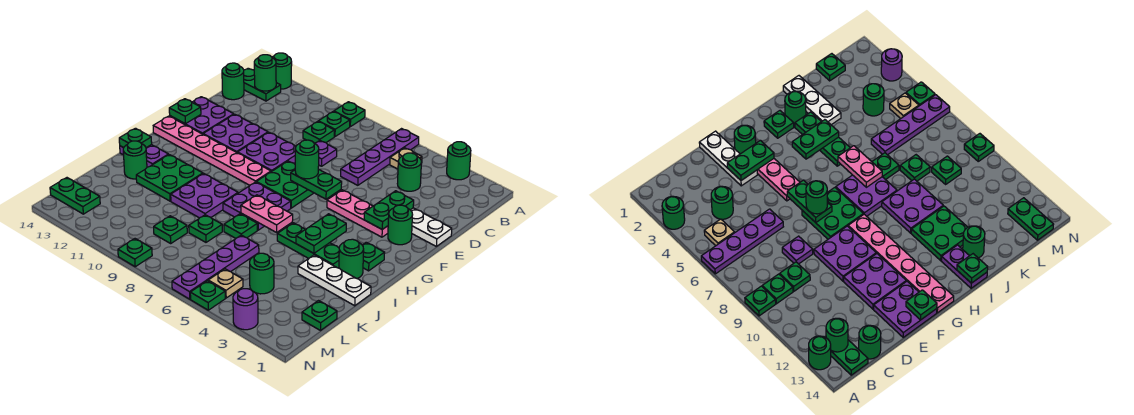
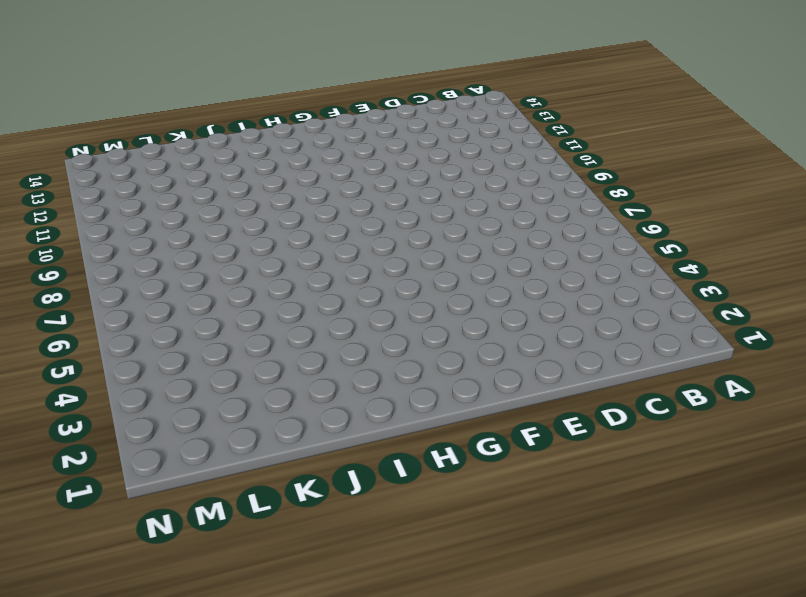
none -> green round brick A3 level 1
none -> purple plate A6:D6 level 1
none -> green plate A9 level 1
none -> green round brick A13 level 1

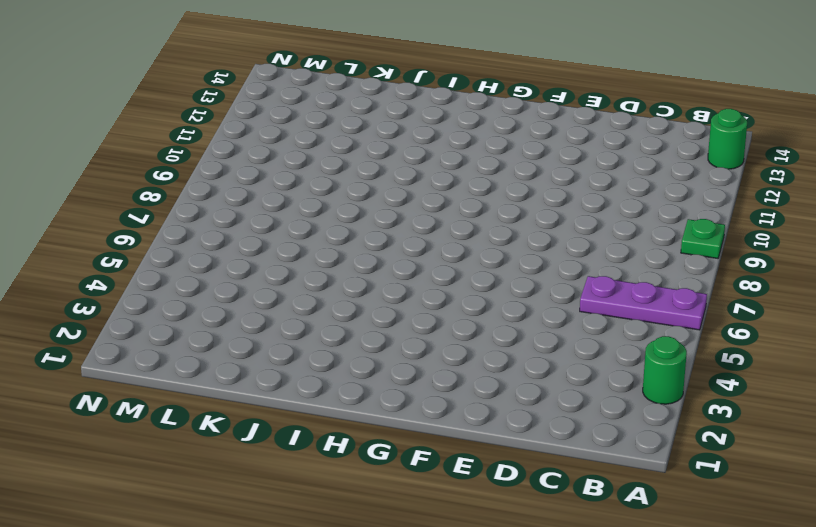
purple plate A6:C6 level 1 -> purple plate A6:D6 level 1
none -> tan plate B5 level 1
none -> green plate B9 level 1
none -> green plate B13:B14 level 1
none -> green round brick C4 level 1

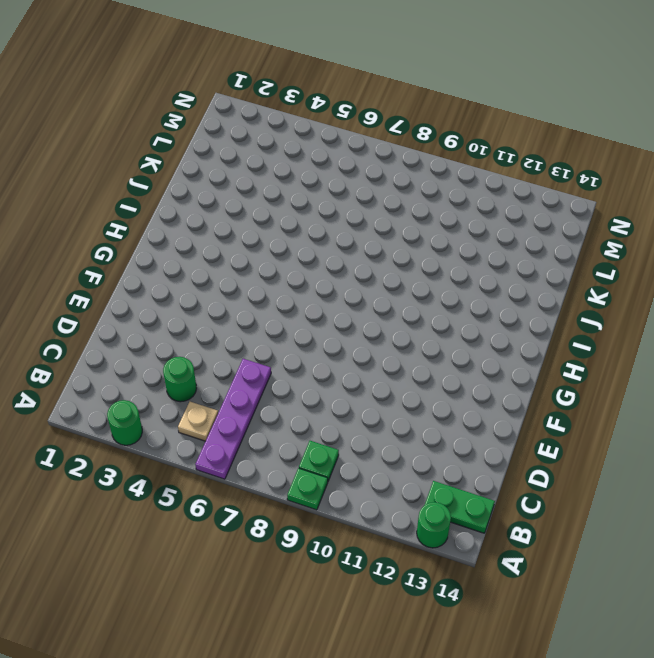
none -> green plate C9 level 1
none -> green round brick C14 level 1
none -> purple plate D8 level 1
none -> white plate E1:E3 level 1

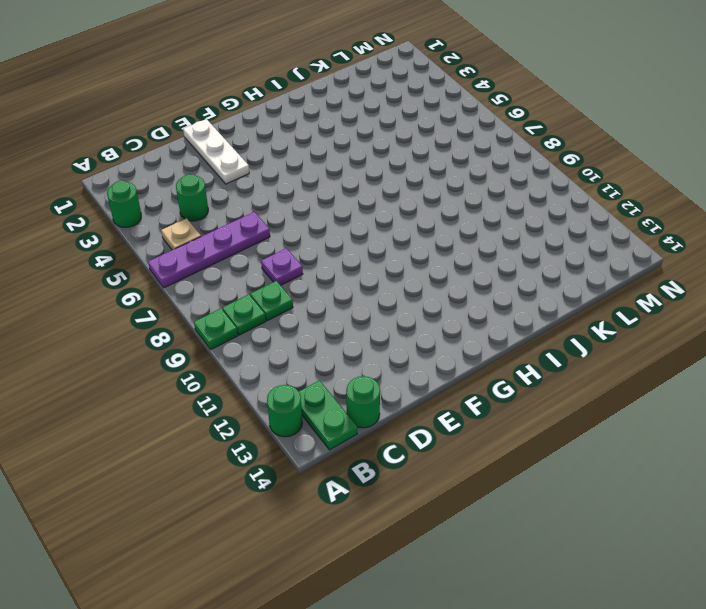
none -> purple plate E9:F10 level 1
none -> purple plate E11:F12 level 1
none -> purple plate E13:F14 level 1
none -> green round brick F2 level 1

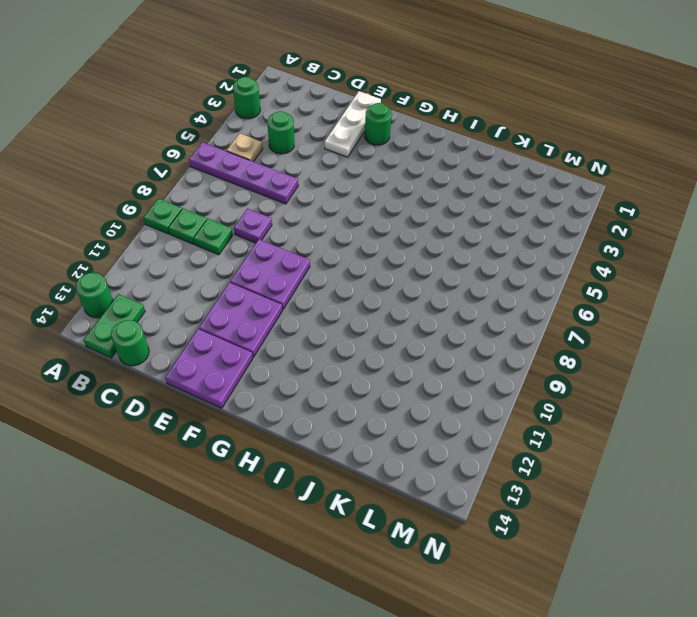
none -> pink plate F3:F5 level 1
none -> green plate F7:G8 level 1
none -> pink plate G9:G14 level 1
none -> green plate H2 level 1

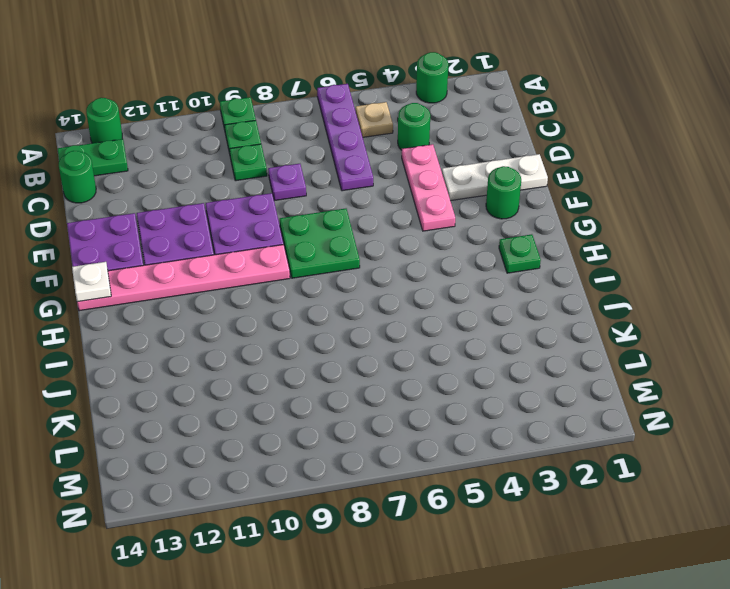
pink plate D4:F4 level 1 -> pink plate F3:F5 level 1
white plate G14 level 2 -> none
none -> purple plate H7:I8 level 1
none -> green round brick I2 level 1
none -> green plate I3:I5 level 1
none -> purple plate I9:J10 level 1

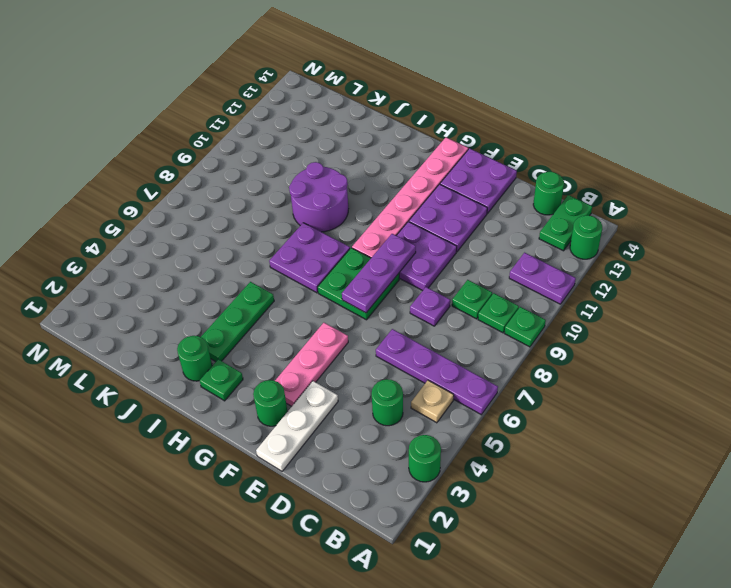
purple plate A11:B11 level 1 -> purple plate I13:I14 level 1
purple plate F7:F9 level 2 -> green plate F6:F7 level 2
purple round brick I9:J10 level 1 -> purple plate I9:J10 level 1
none -> green plate I11:J12 level 1
none -> white plate J1:J3 level 1
none -> green plate J7 level 1
none -> green round brick J13 level 1

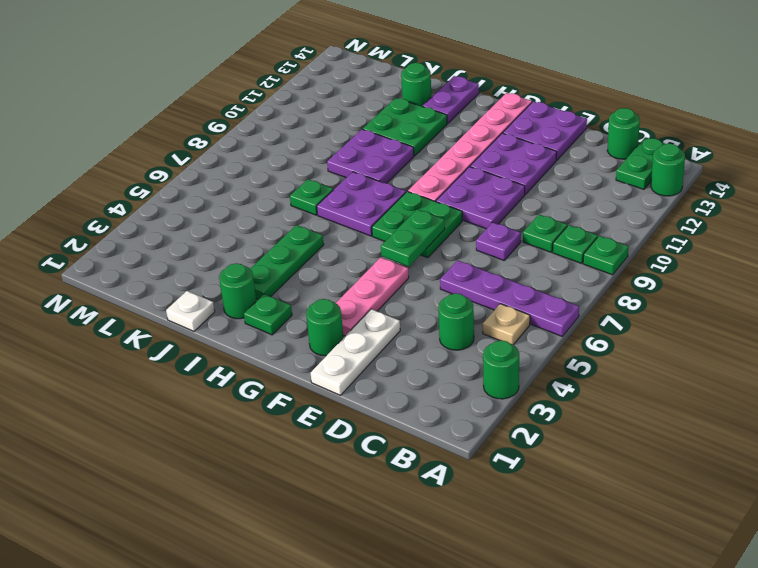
white plate J1 level 1 -> white plate J1:J3 level 1
none -> purple plate K6:N6 level 1
none -> green plate K8 level 1
none -> green plate L1 level 1
none -> green round brick L4 level 1

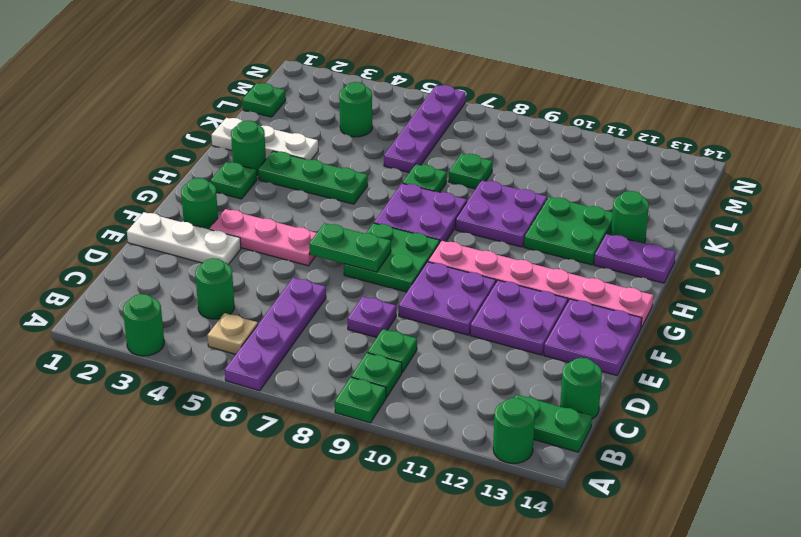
none -> green plate L9 level 1
none -> tan plate M5 level 1
none -> green plate M13:M14 level 1
none -> purple round brick N3 level 1

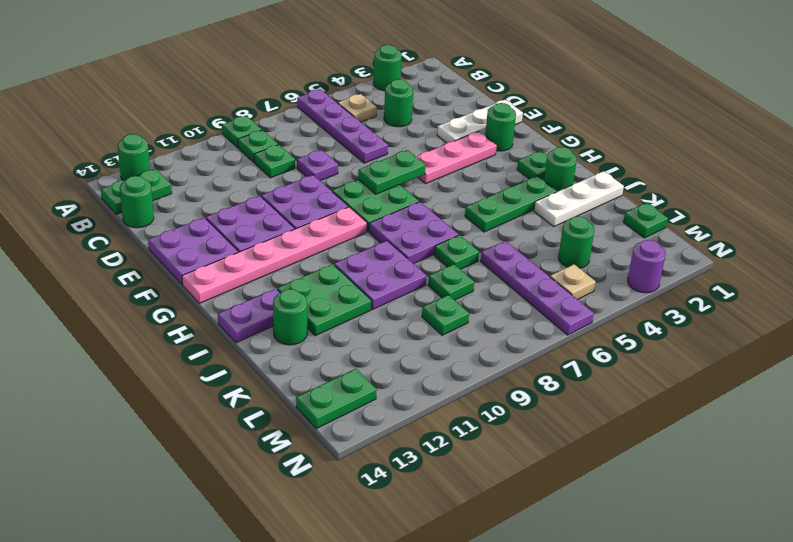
none -> green plate N5 level 1
none -> green plate N9 level 1
none -> green round brick B13 level 2
none -> green plate E3:F3 level 2

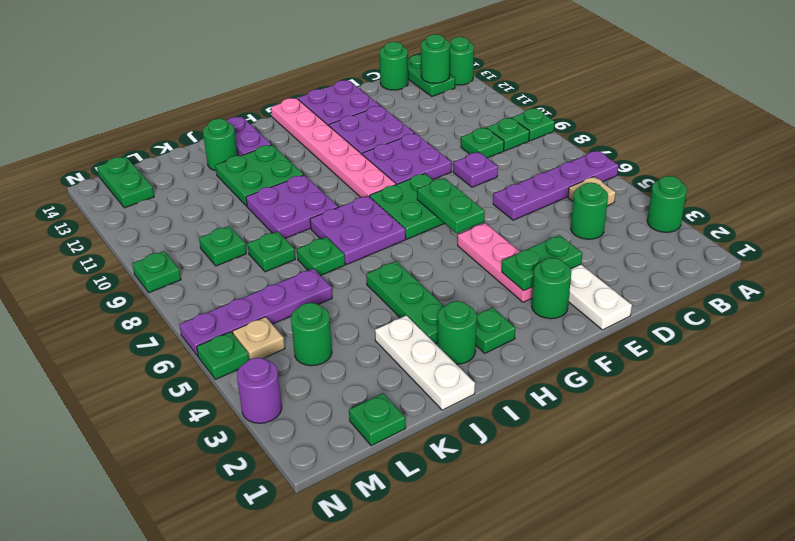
none -> green plate F14 level 2
none -> green plate H4:I4 level 2
none -> pink plate I6:I7 level 2
none -> green plate I14 level 2

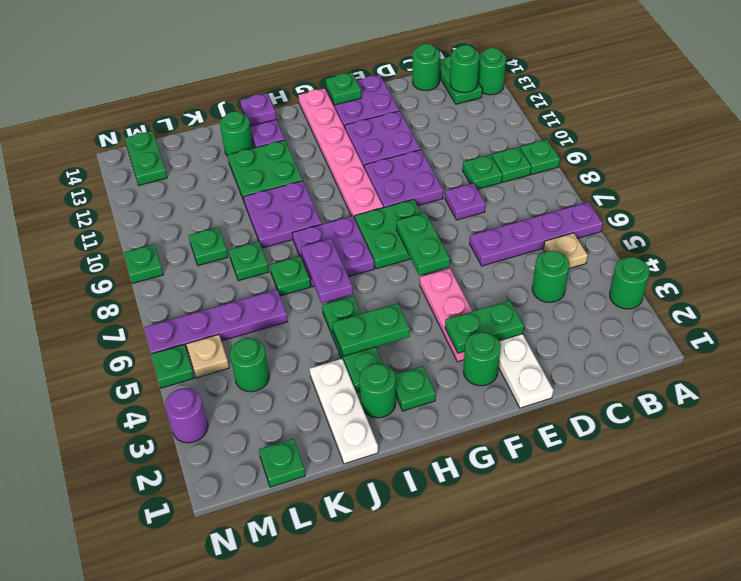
purple plate I6:I7 level 2 -> pink plate I6:I7 level 2
purple plate I14 level 2 -> green plate I14 level 2
none -> green round brick F7 level 3

